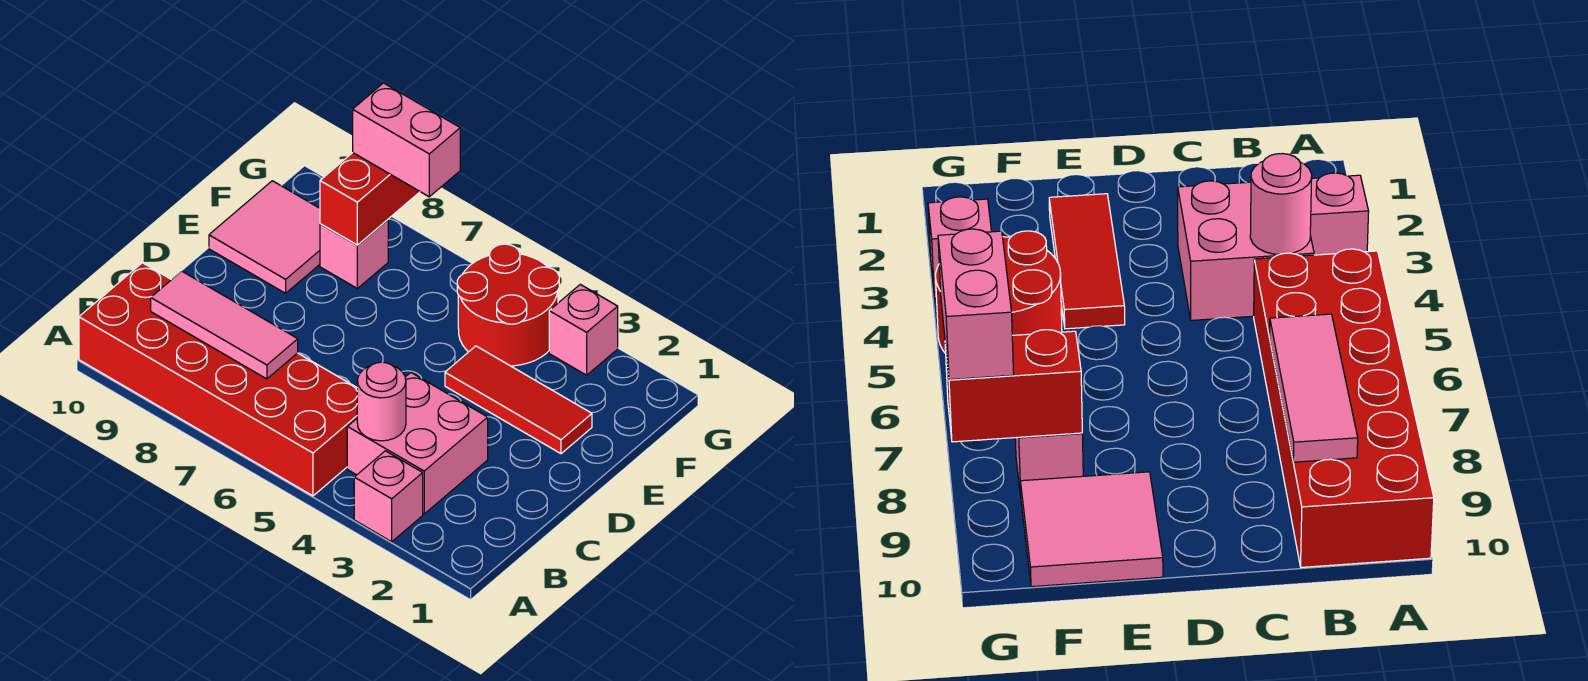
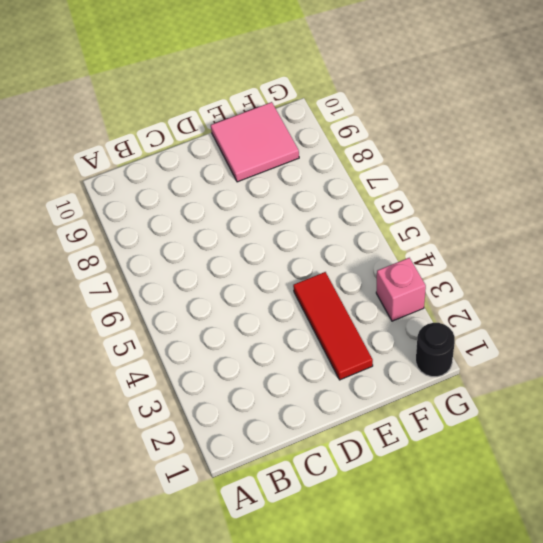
black round brick G1 level 1 -> none
none -> pink brick A3 level 1
none -> red brick A5:B10 level 1
none -> pink brick B3:C4 level 1

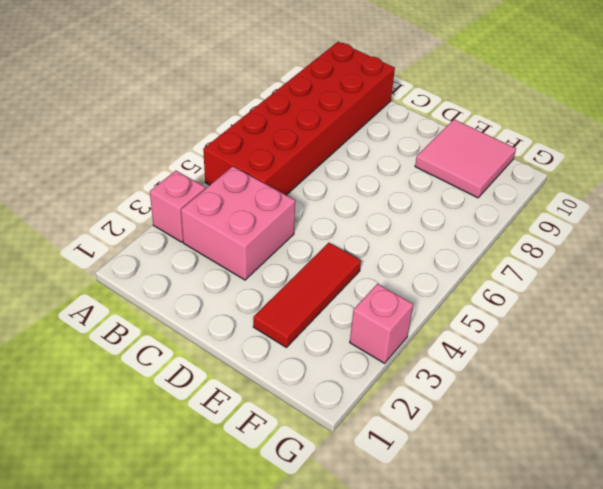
none -> red round brick F4:G5 level 1
none -> pink brick F8 level 1
none -> pink round brick B4 level 2

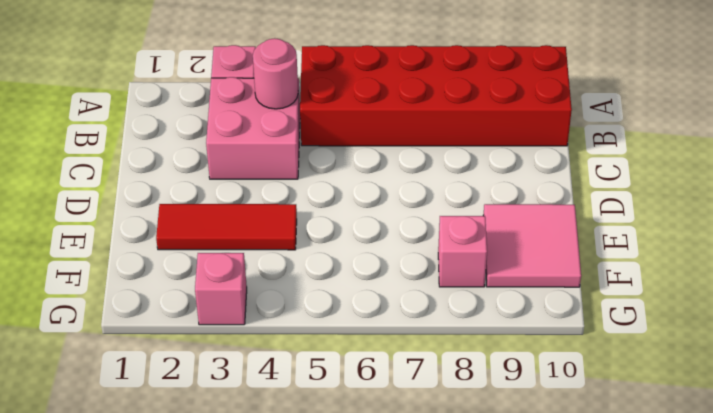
none -> red round brick F4:G5 level 1
none -> pink tile B7:B9 level 2
none -> red brick F8:G8 level 2

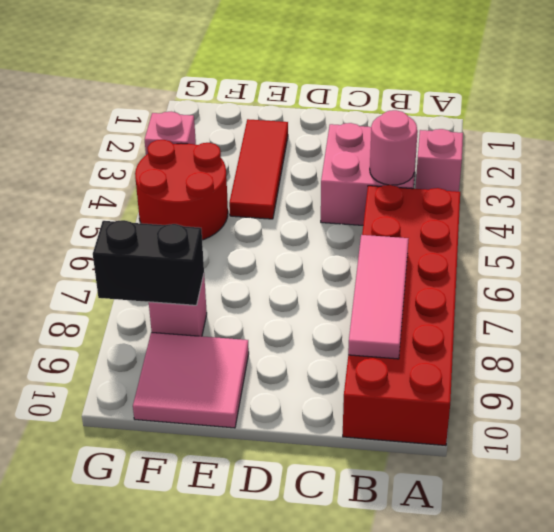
black brick F8:G8 level 2 -> red brick F8:G8 level 2
none -> pink brick G7:G8 level 3

